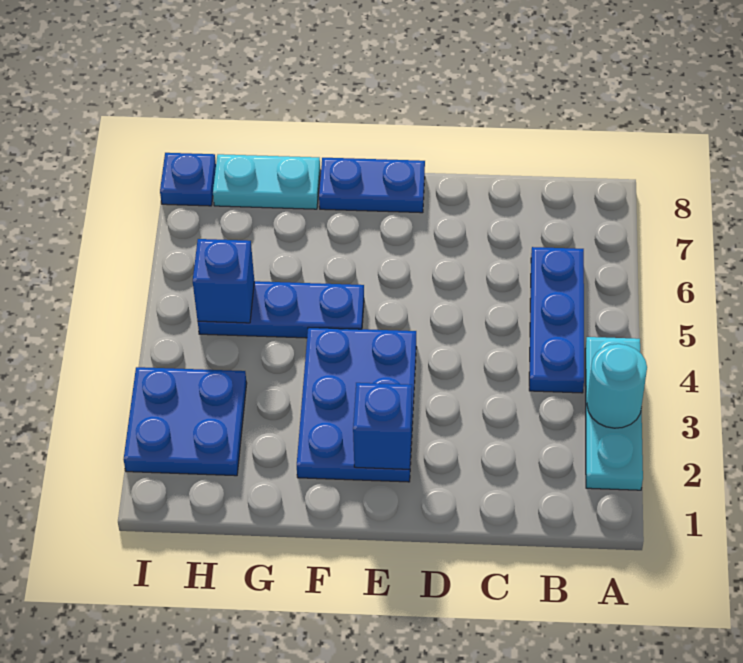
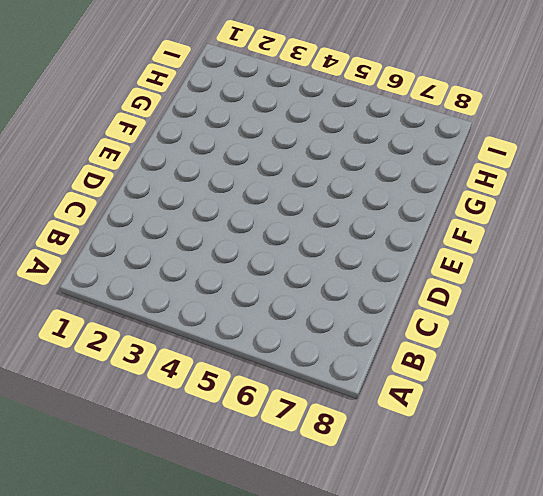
none -> cyan plate A2:A4 level 1
none -> blue plate B4:B6 level 1

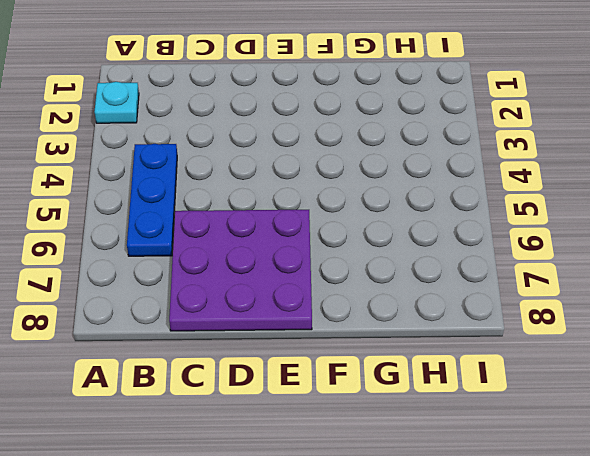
cyan plate A2 level 1 -> cyan plate A2:A4 level 1
purple plate C6:E8 level 1 -> blue plate E8:F8 level 1
none -> blue plate E2:F4 level 1
none -> blue plate F5:H5 level 1

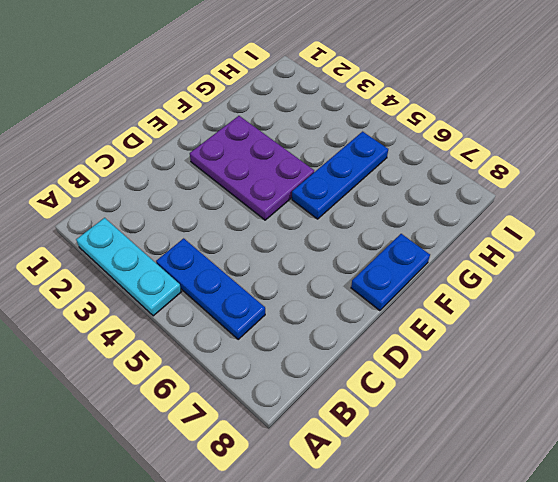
purple plate E2:F4 level 1 -> blue plate E2:F4 level 1
none -> cyan plate G8:H8 level 1
none -> blue plate H2:I3 level 1

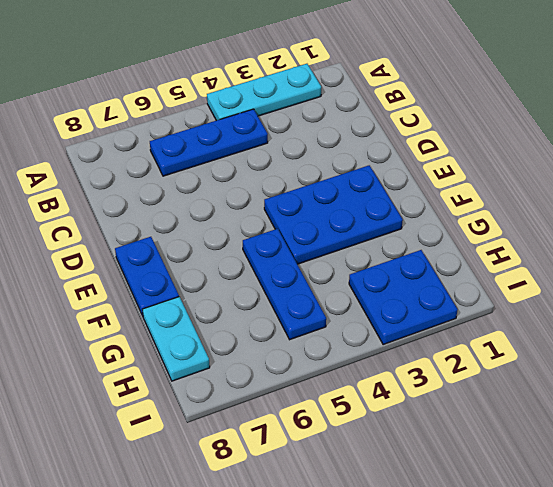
none -> blue plate I8 level 1
none -> cyan round brick A3 level 2

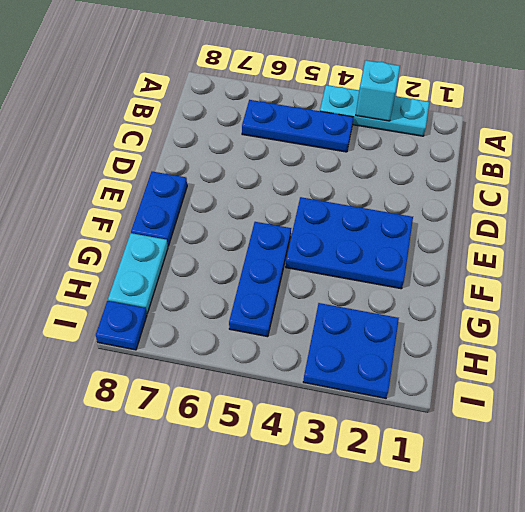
cyan brick A3 level 2 -> cyan round brick A3 level 2
none -> blue brick E2 level 2
none -> blue brick H5 level 2

